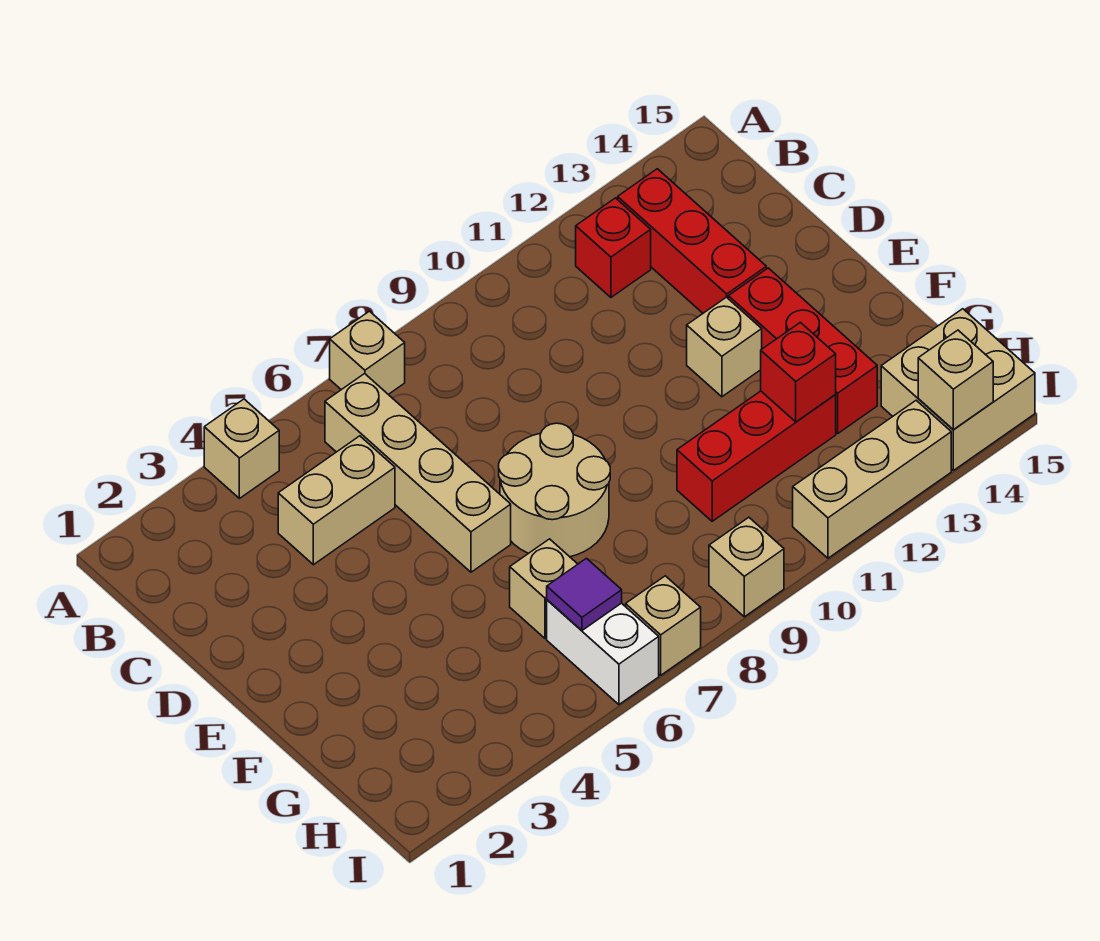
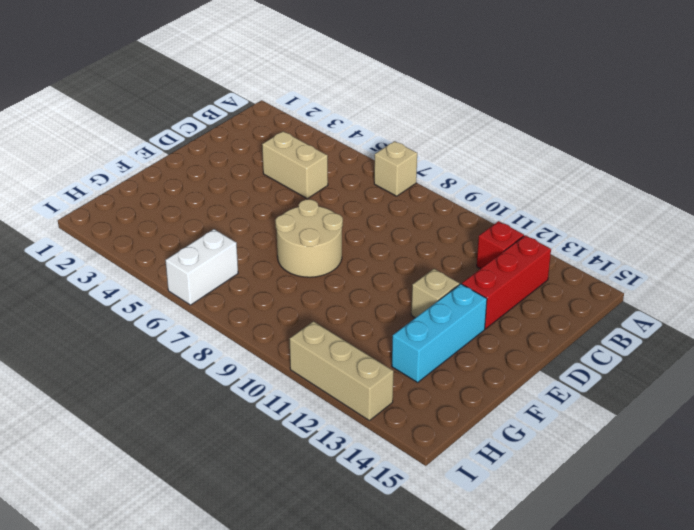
cyan brick E13:G13 level 1 -> red brick E13:G13 level 1
none -> tan brick A4 level 1
none -> tan brick B6:E6 level 1
none -> tan brick G6 level 1

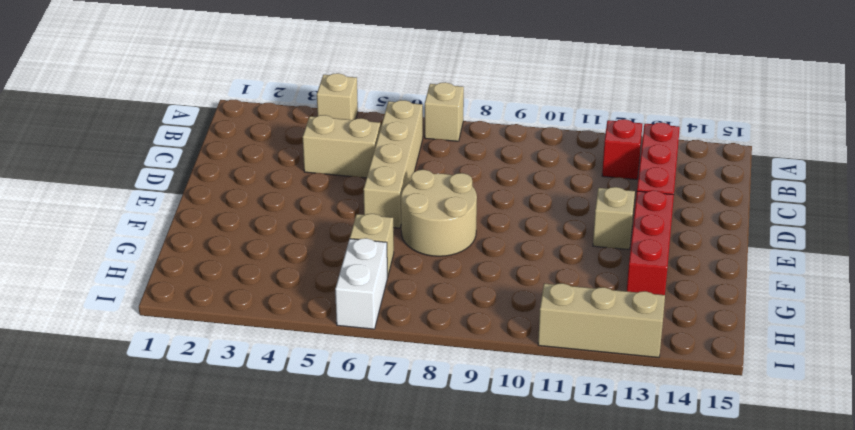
none -> red brick G10:G12 level 1
none -> tan brick H14:I15 level 1
none -> tan brick I7 level 1

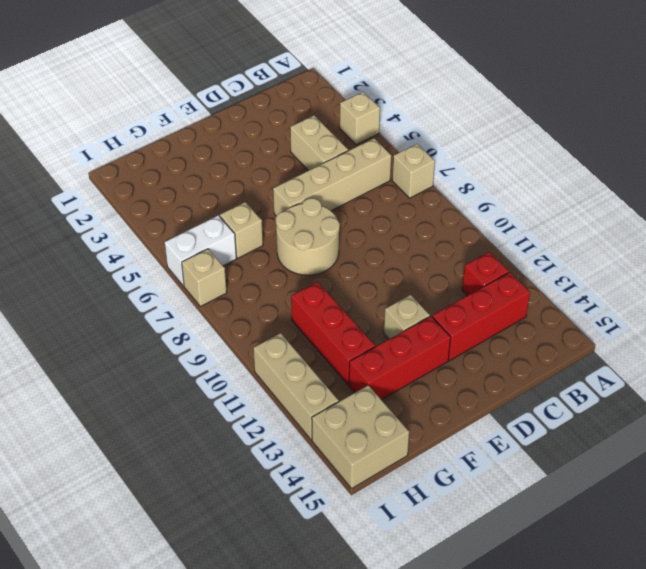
none -> tan brick I9 level 1
none -> red brick G12 level 2
none -> purple tile H6 level 2

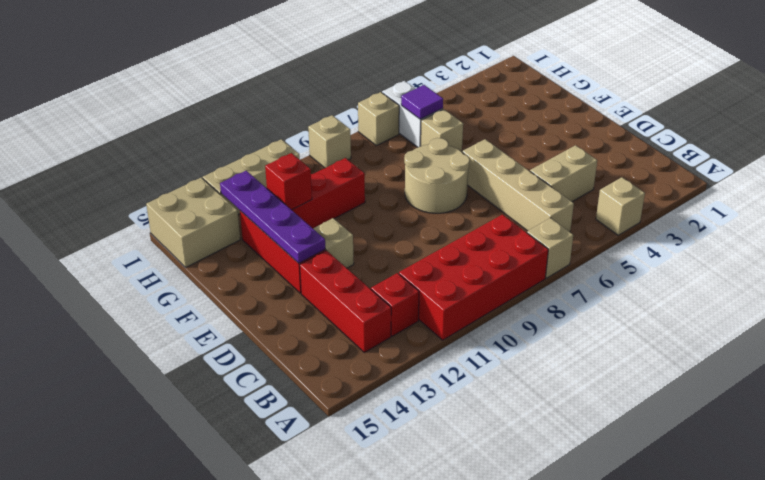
red brick A8:B11 level 1 -> none
purple plate E13:H13 level 2 -> none
none -> tan brick I14 level 2

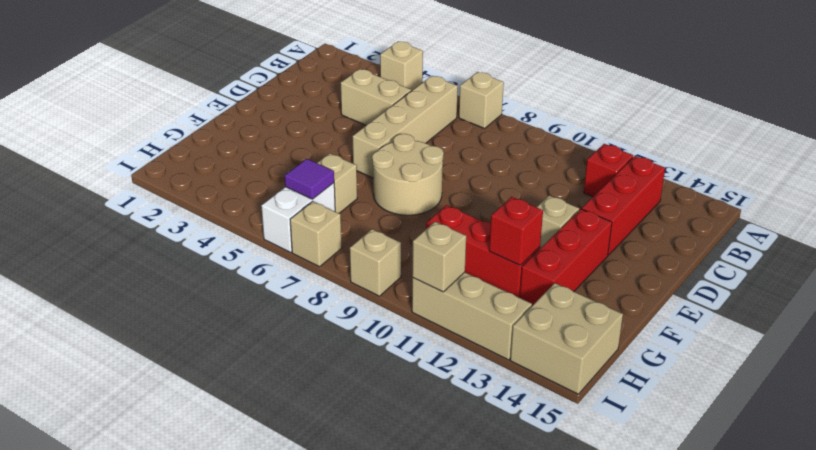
tan brick I11 level 2 -> tan brick I14 level 2

